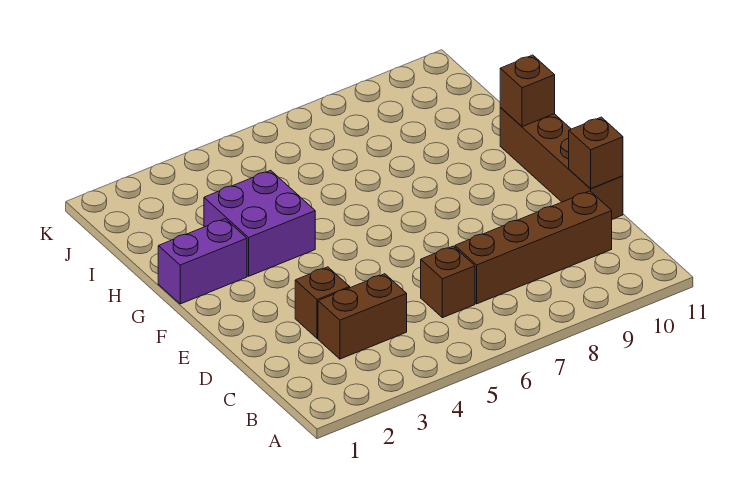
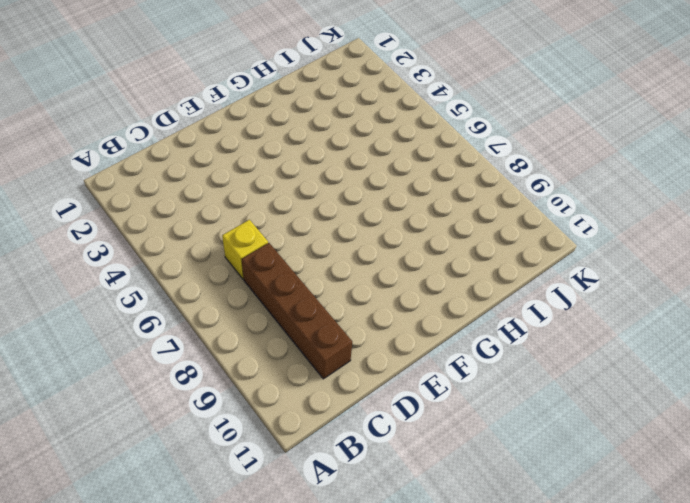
yellow brick C6 level 1 -> brown brick C6 level 1
none -> brown brick C3:C4 level 1
none -> brown brick D3 level 1

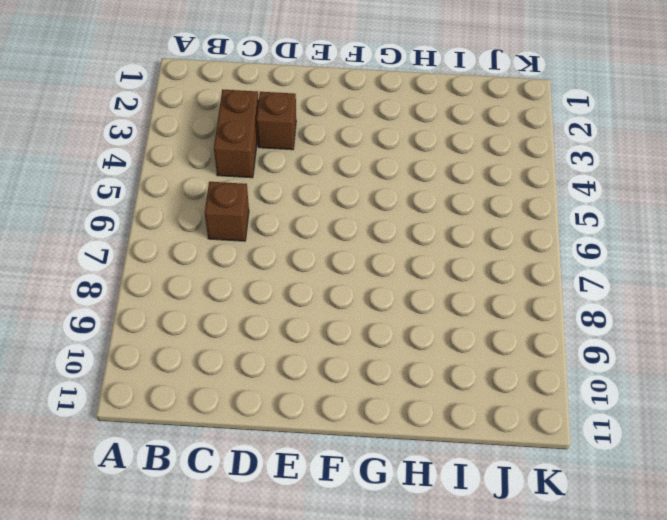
none -> brown brick C7:C10 level 1
none -> brown brick D11:G11 level 1

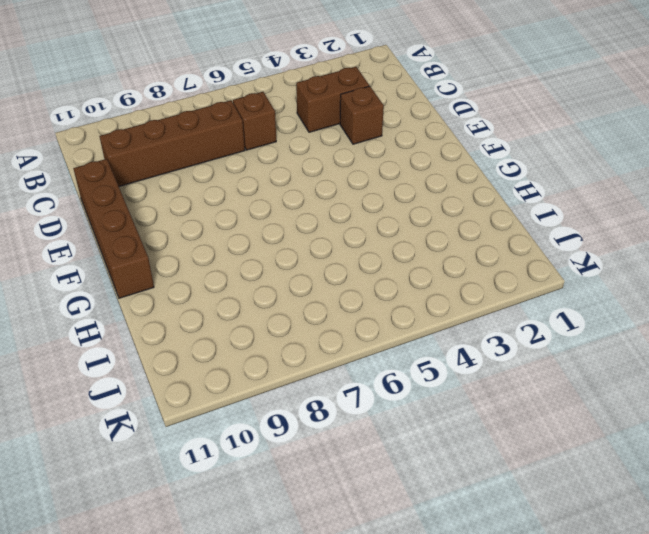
none -> purple brick G1:G2 level 1
none -> purple brick G3:H4 level 1

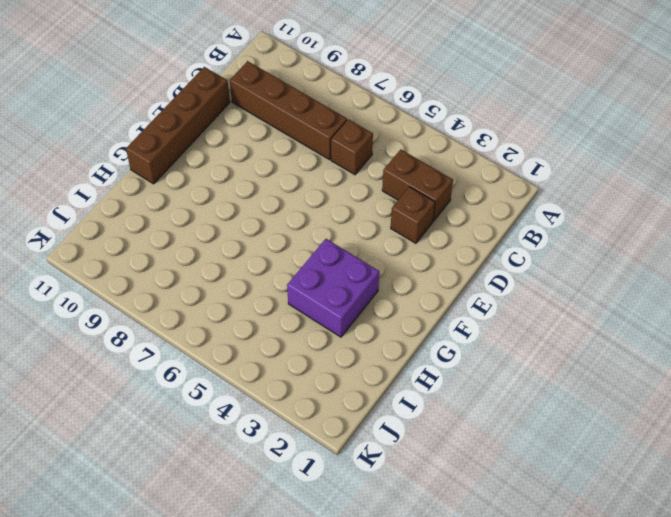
none -> purple brick G1:G2 level 1
none -> brown brick D11 level 2

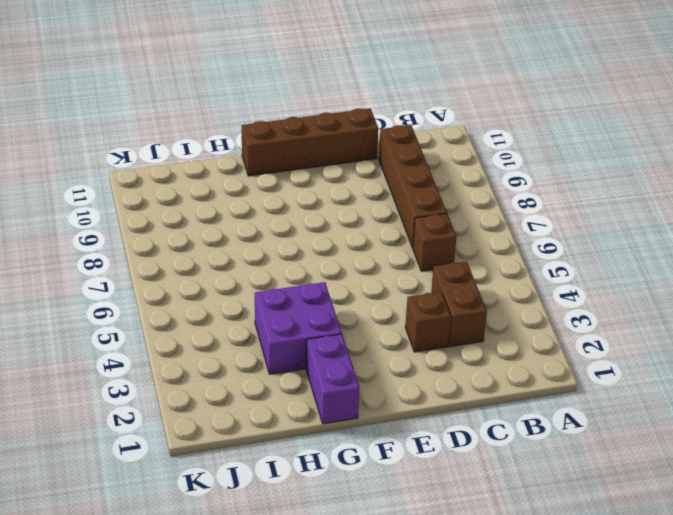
none -> brown brick D11 level 2
none -> brown brick G11 level 2

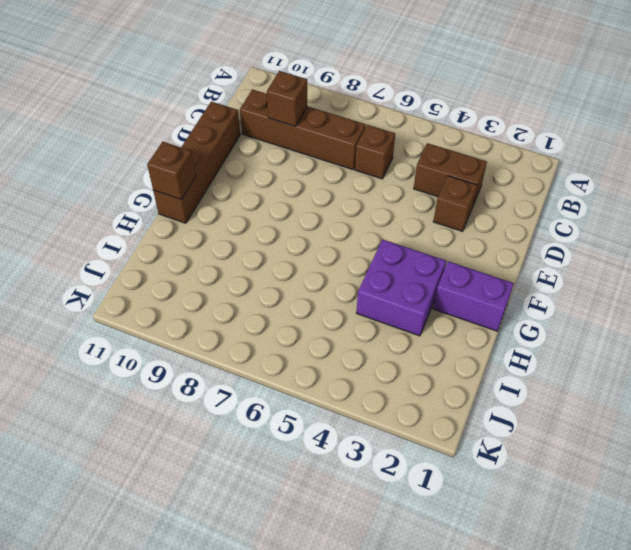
brown brick C9 level 2 -> brown brick D11 level 2

